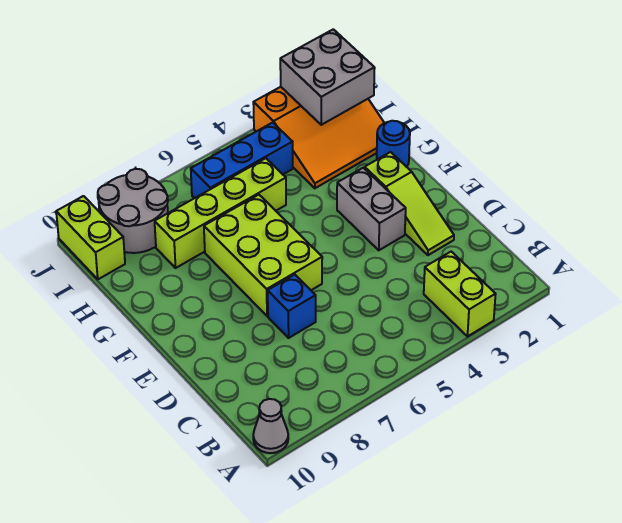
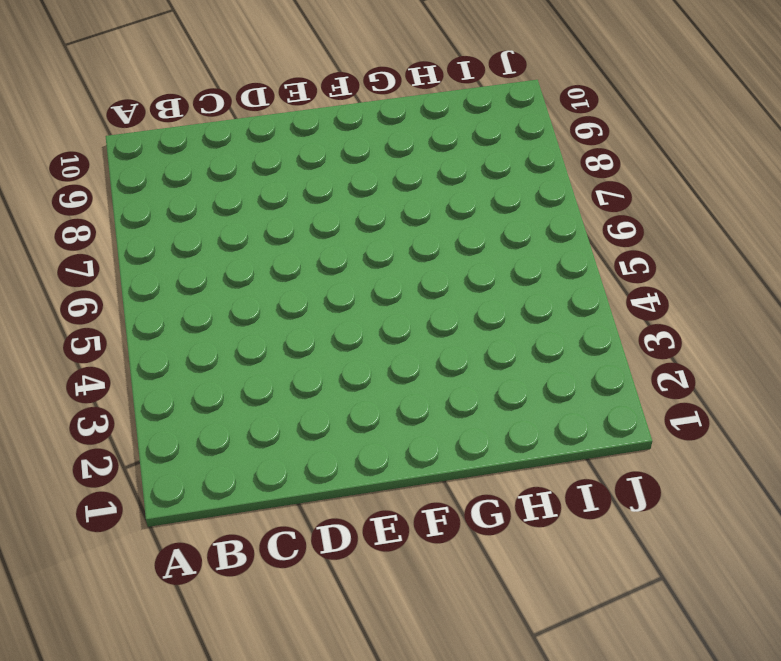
none -> lime brick A3:B3 level 1
none -> grey cone A10 level 1
none -> lime slope D2:F2 level 1 top F

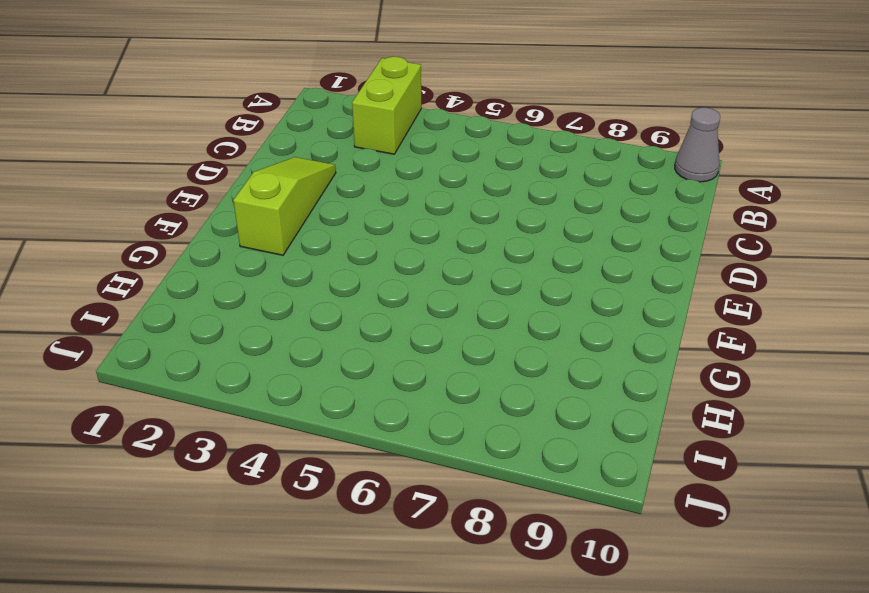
none -> blue brick D7 level 1
none -> grey brick E3:F3 level 1
none -> lime brick E6:G7 level 1

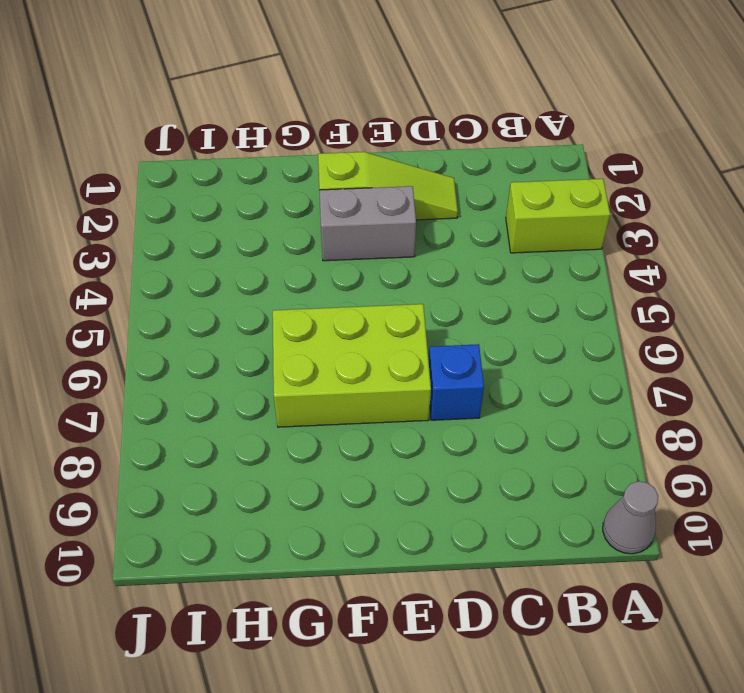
none -> blue round brick G1 level 1
none -> orange slope H1:J3 level 1 top J
none -> lime brick H5:H8 level 1

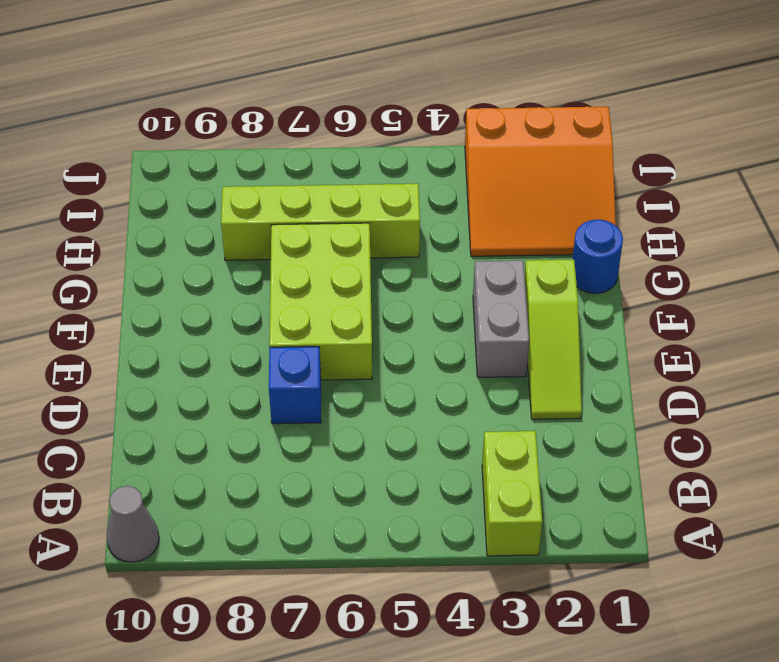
none -> blue brick I4:I6 level 1
none -> grey round brick I8:J9 level 1
none -> lime brick I10:J10 level 1

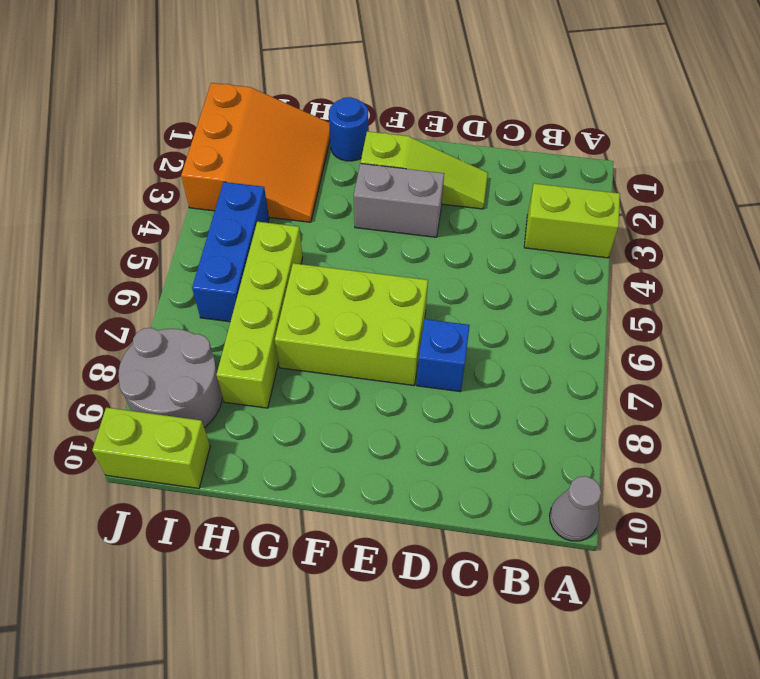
none -> grey brick I1:J2 level 2

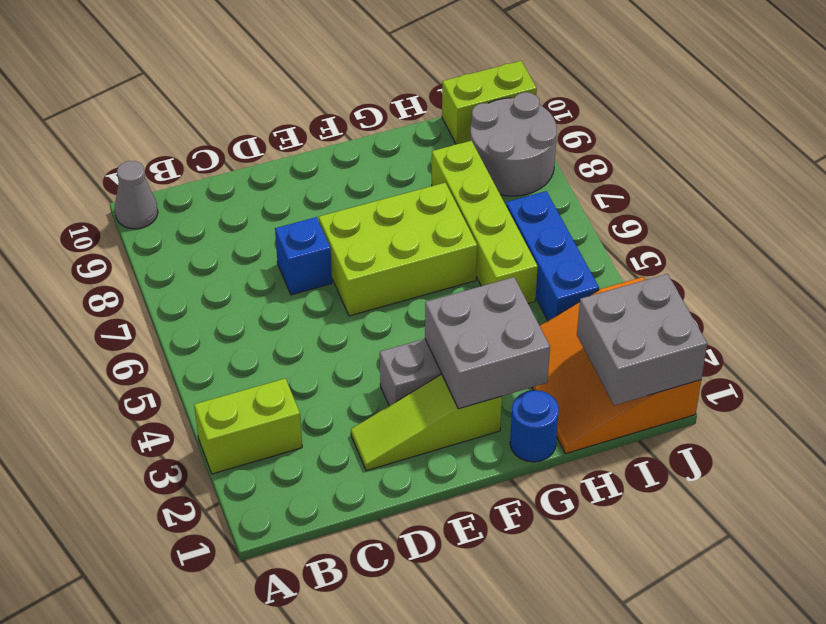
grey brick F2:G3 level 2 -> none

